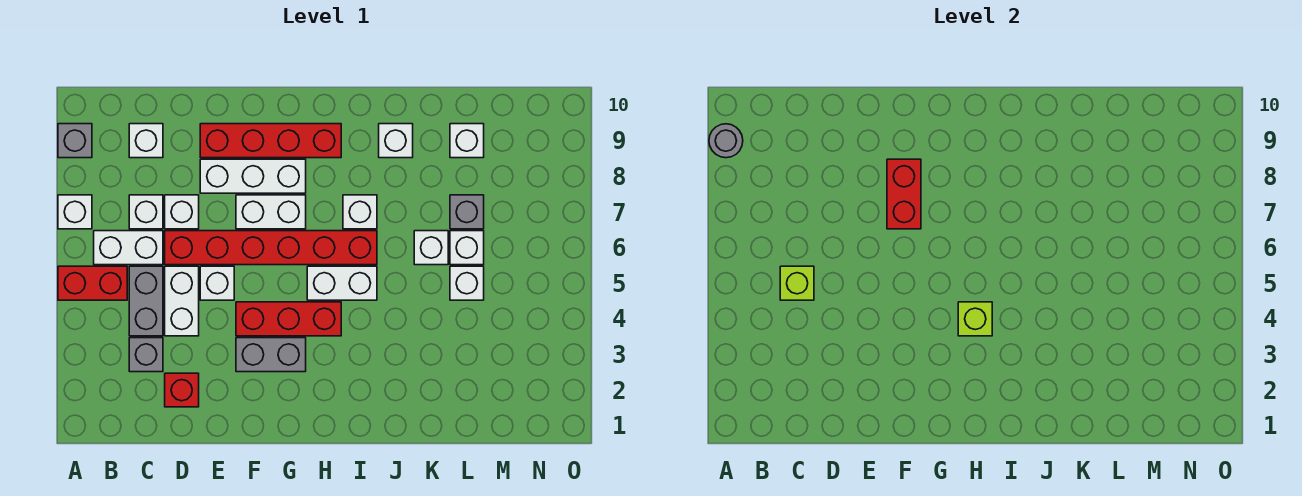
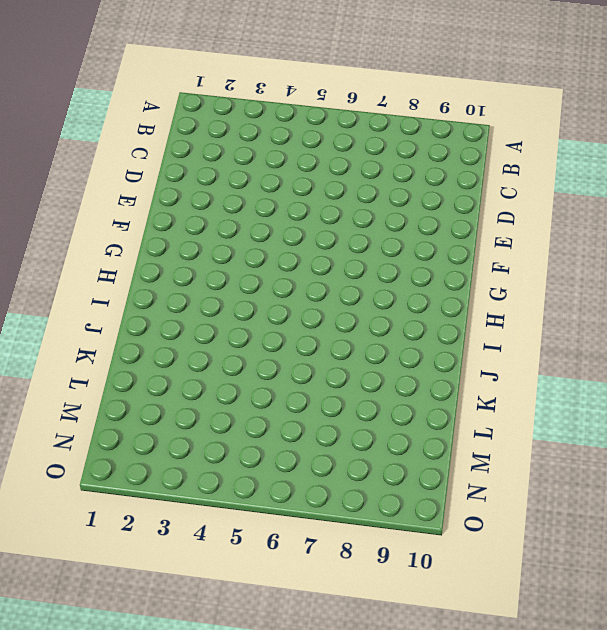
none -> red brick A5:B5 level 1
none -> white brick A7 level 1
none -> grey brick A9 level 1
none -> white brick B6:C6 level 1

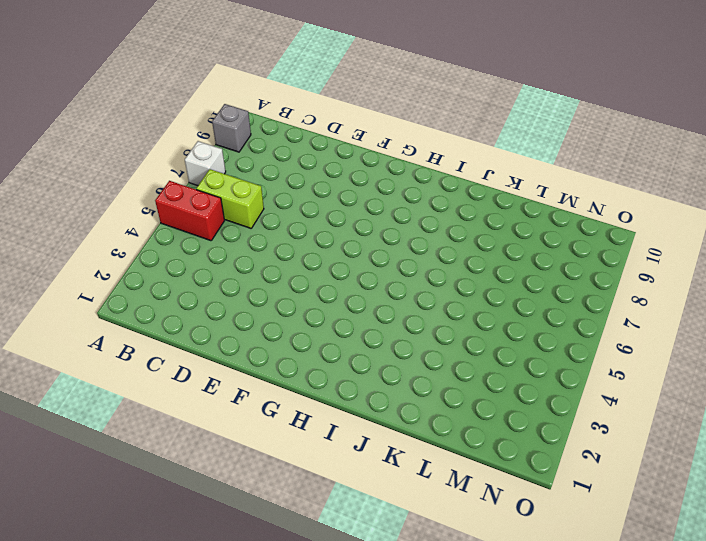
lime brick B6:C6 level 1 -> white brick B6:C6 level 1
none -> grey brick C3 level 1
none -> grey brick C4:C5 level 1
none -> white brick C7 level 1
none -> white brick C9 level 1

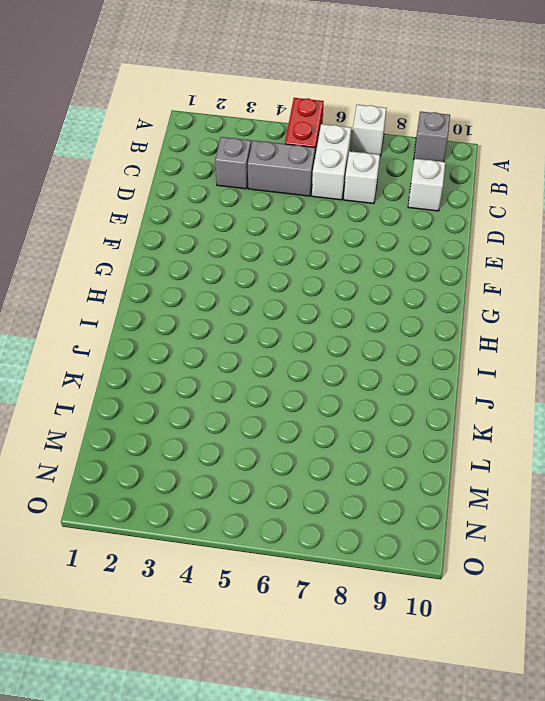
none -> red brick D2 level 1
none -> white brick D4:D5 level 1
none -> red brick D6:I6 level 1
none -> white brick D7 level 1

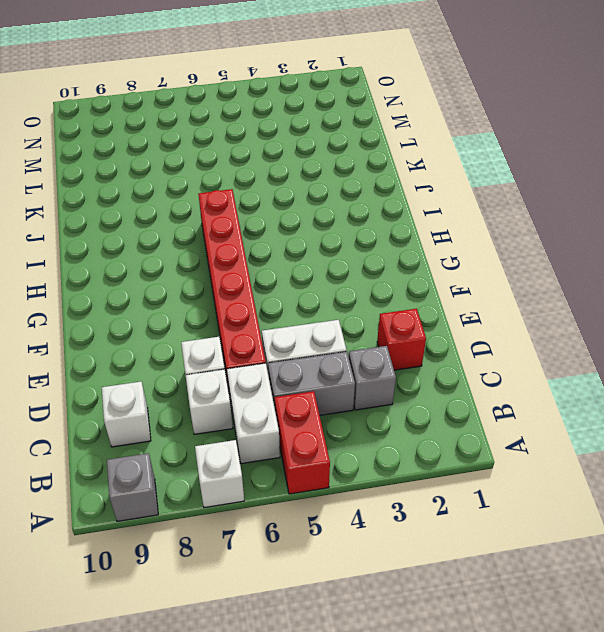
none -> white brick E5 level 1
none -> white brick E8:G8 level 1
none -> red brick E9:H9 level 1
none -> grey brick F3:G3 level 1

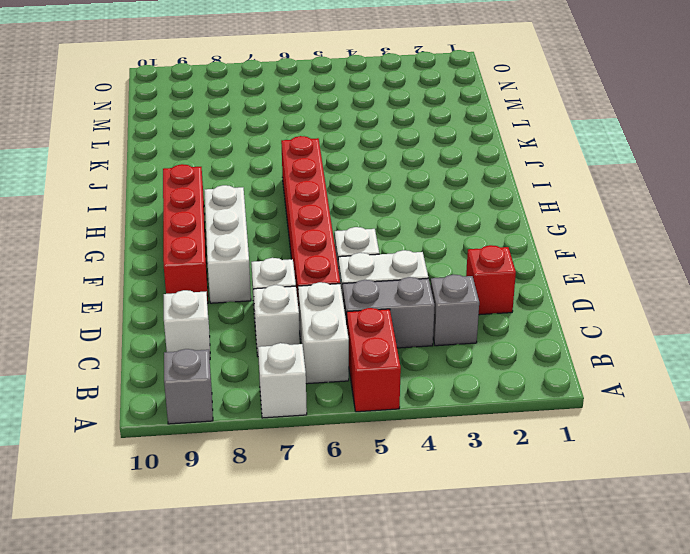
none -> grey brick F3:G3 level 1
none -> red brick F4:H4 level 1
none -> white brick F7:G7 level 1
none -> white brick H5:I5 level 1

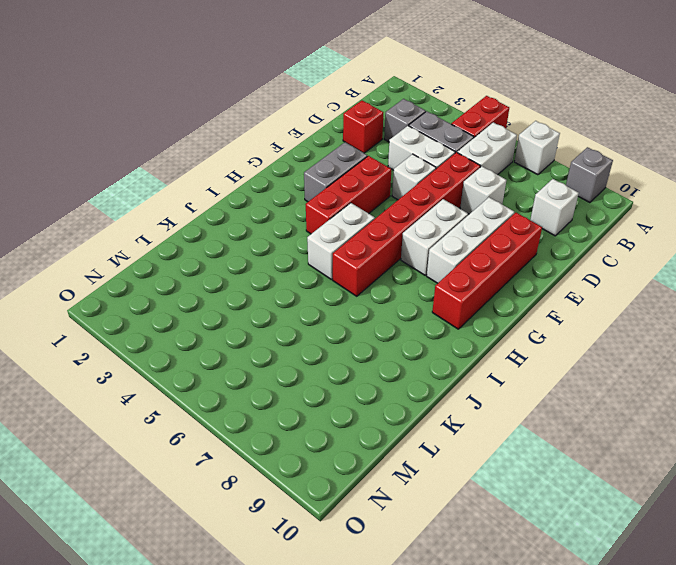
none -> white brick C7 level 1
none -> white brick I7 level 1
none -> white brick J9 level 1
none -> white brick K6 level 1

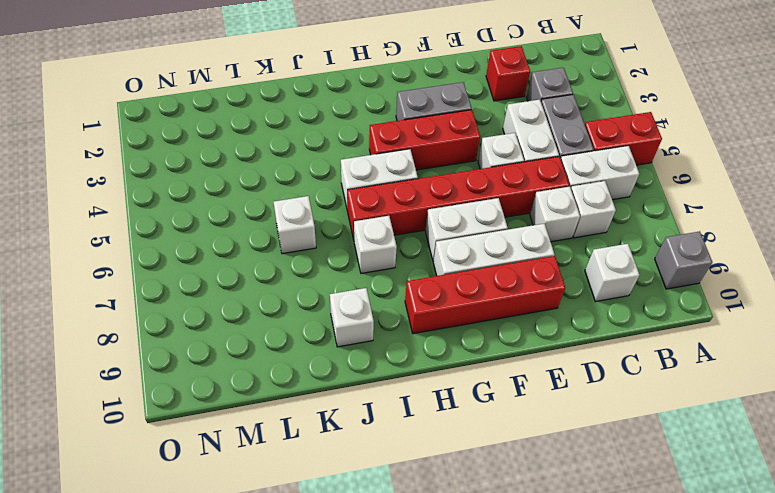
none -> white brick A7 level 1
none -> white brick L5 level 1
none -> white brick L6 level 1
none -> grey brick L7 level 1

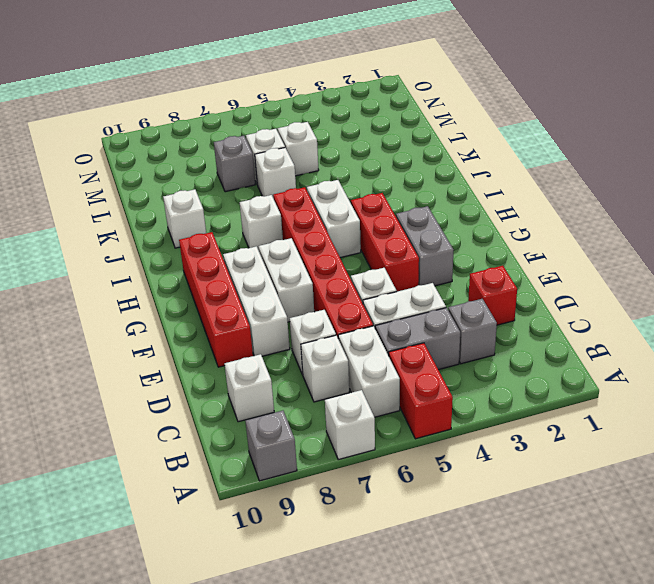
none -> white brick L9 level 1
none -> grey round brick A9 level 2
none -> lime brick C5 level 2
none -> red brick F7:F8 level 2

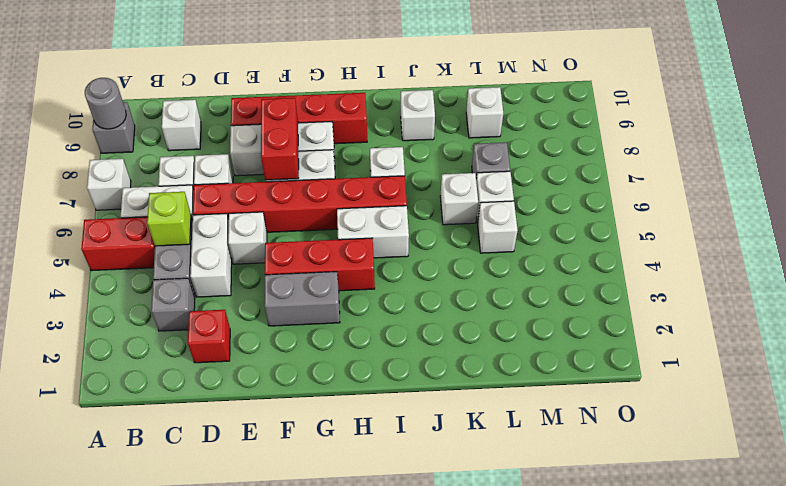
none -> lime brick H4 level 2

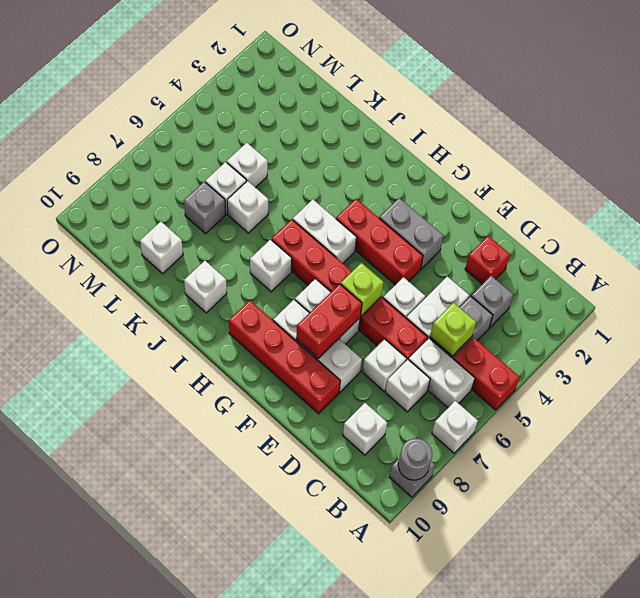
lime brick F6 level 2 -> lime brick H4 level 2

